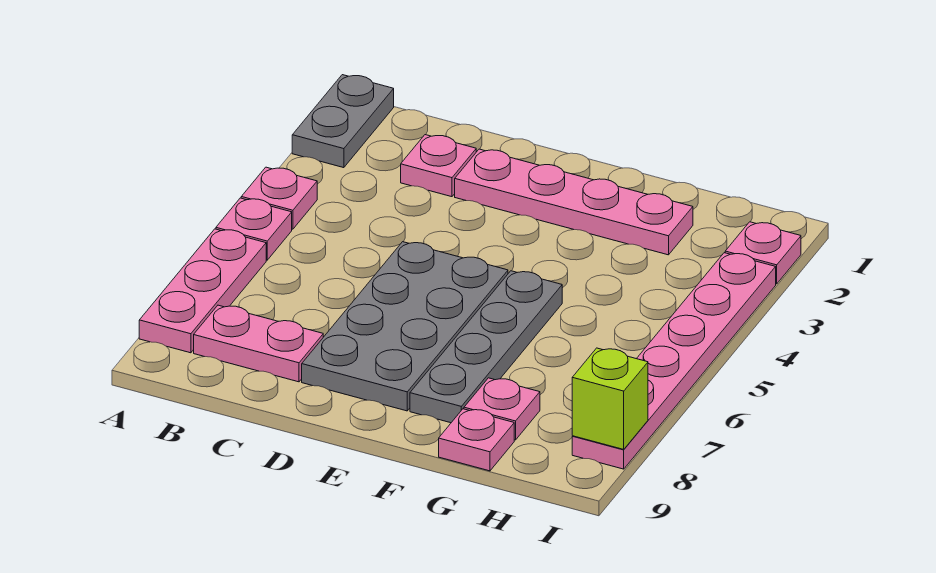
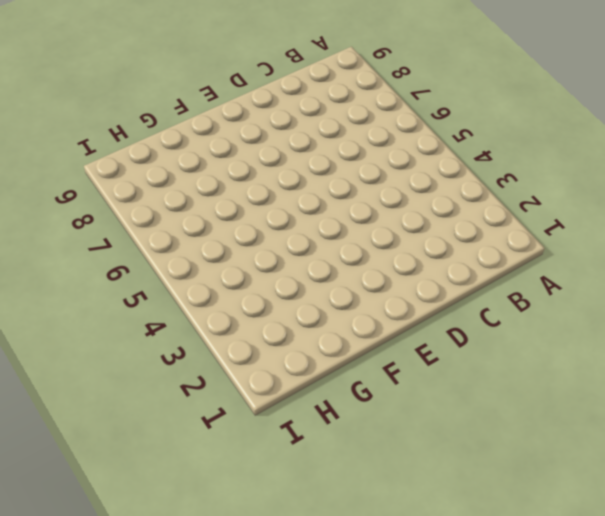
none -> grey plate A1:A2 level 1
none -> pink plate A4 level 1
none -> pink plate A5 level 1

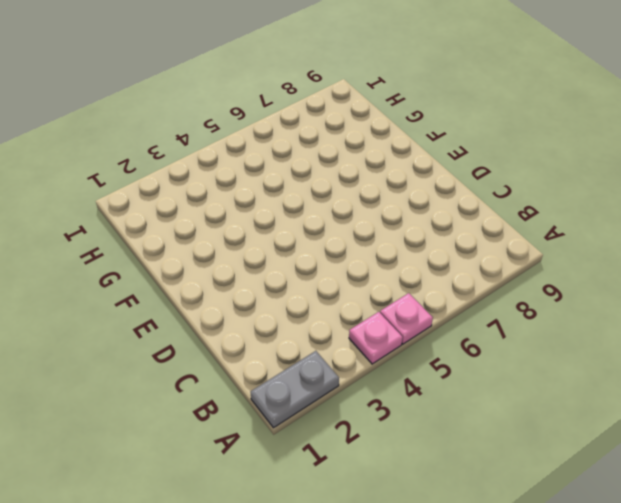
none -> pink plate A6:A8 level 1
none -> pink plate B8:C8 level 1
none -> pink plate C2 level 1

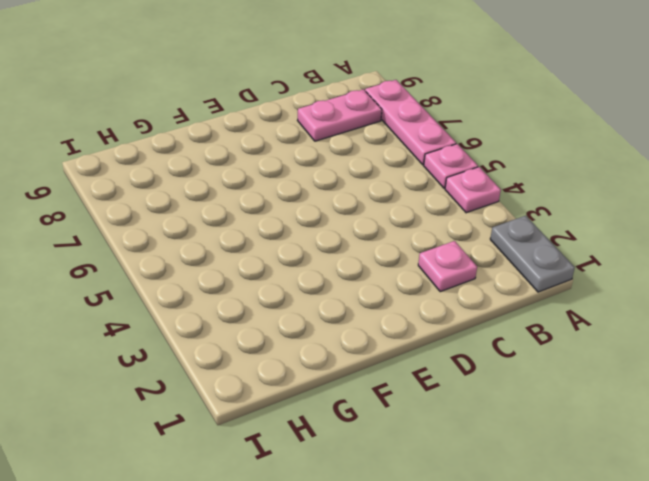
none -> pink plate D2:G2 level 1
none -> grey plate D5:E8 level 1
none -> grey plate F5:F8 level 1

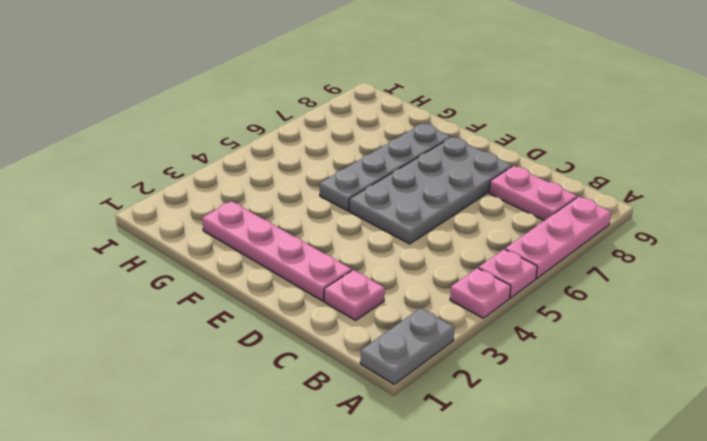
none -> pink plate G8 level 1
none -> pink plate G9 level 1
none -> pink plate I2 level 1

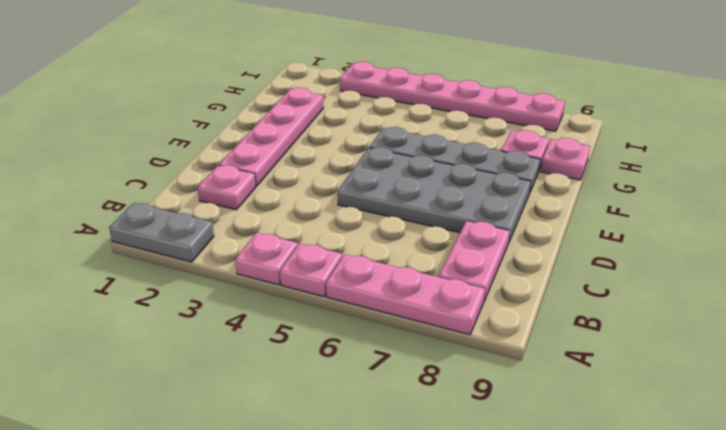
none -> pink plate I2 level 1
none -> lime brick I8 level 2

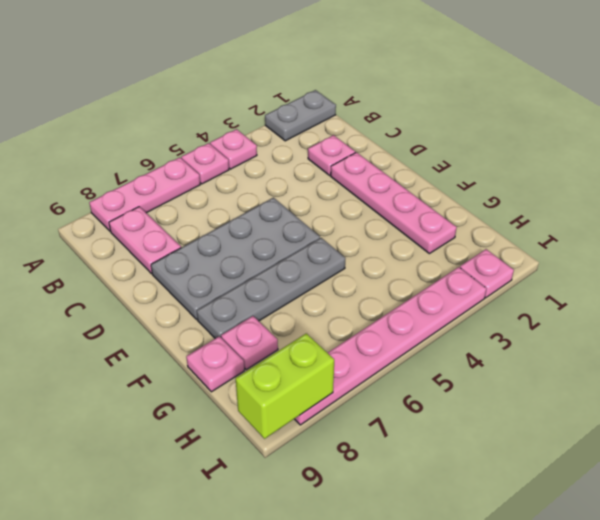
lime brick I8:I9 level 2 -> lime brick I8 level 2

